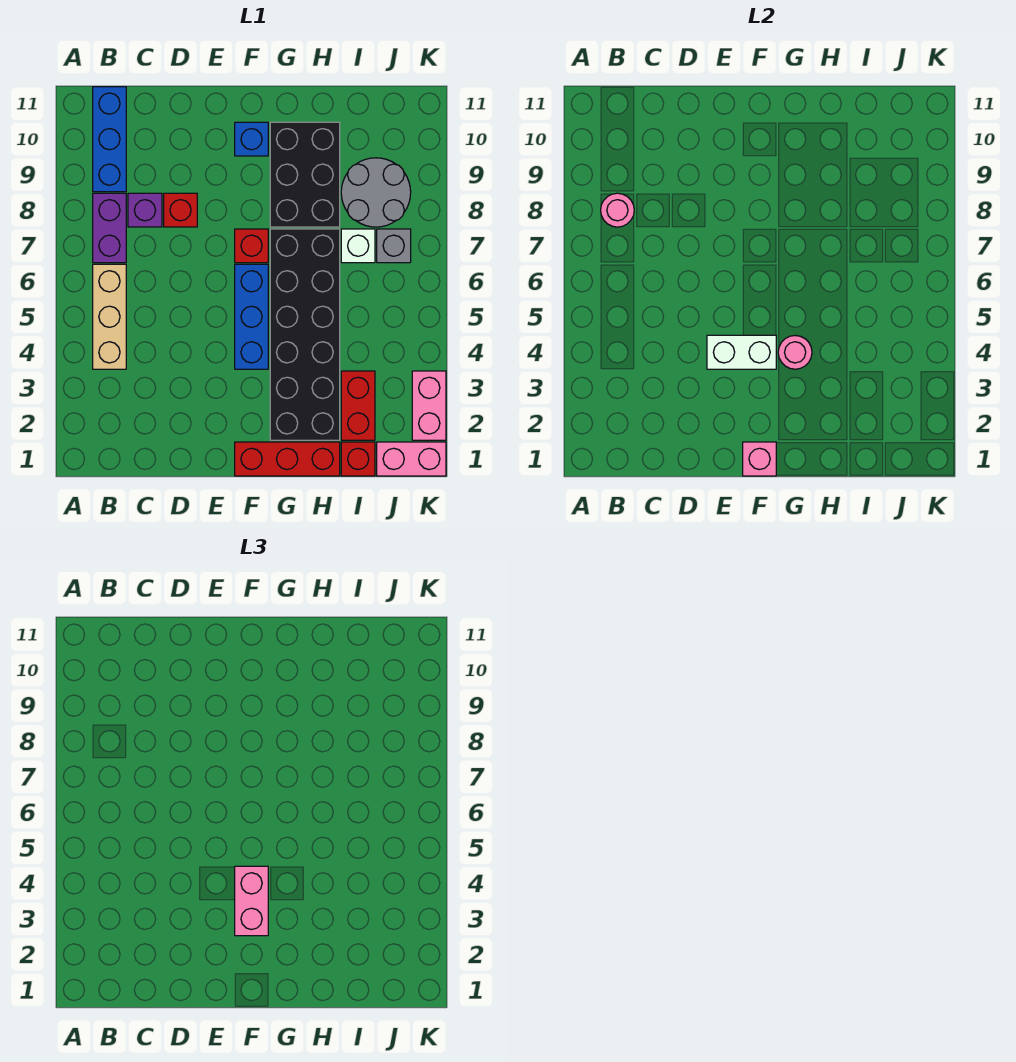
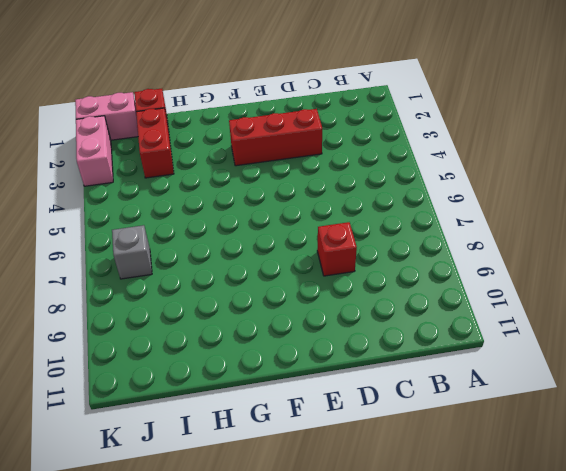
red brick D3:F3 level 1 -> red brick F1:H1 level 1
none -> tan brick B4:B6 level 1
none -> purple brick B7:B8 level 1
none -> blue brick B9:B11 level 1

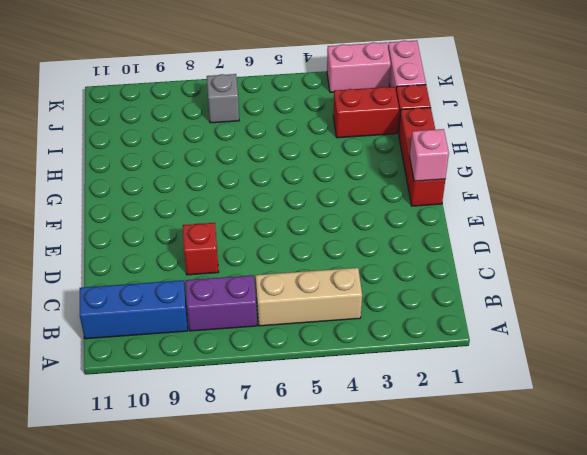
none -> purple brick C8 level 1
none -> blue brick F4:F6 level 1
none -> red brick F7 level 1

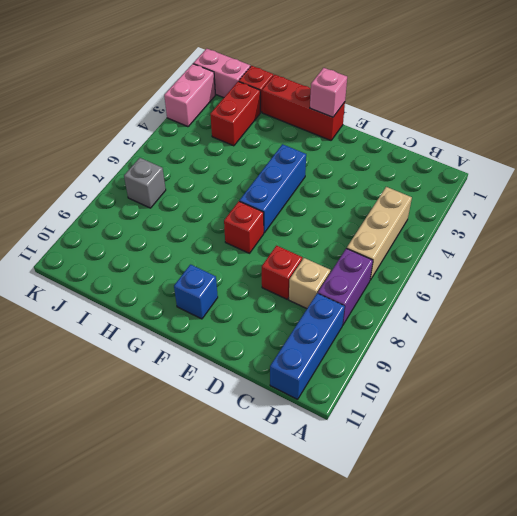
tan brick C8 level 1 -> purple brick C8 level 1
none -> black brick G2:H7 level 1
none -> black brick G8:H10 level 1
none -> white brick I7 level 1

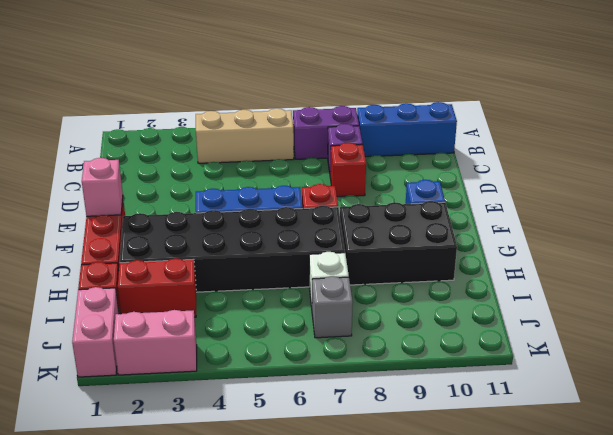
none -> grey round brick I8:J9 level 1
none -> pink round brick B8 level 2
none -> white brick E4:F4 level 2

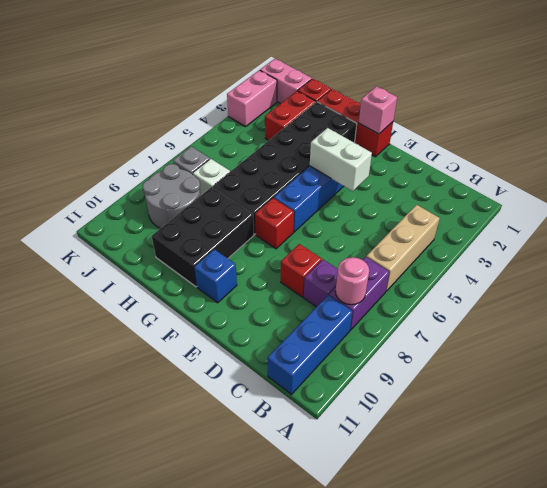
none -> pink round brick G4 level 2
none -> pink brick F3:F4 level 3

